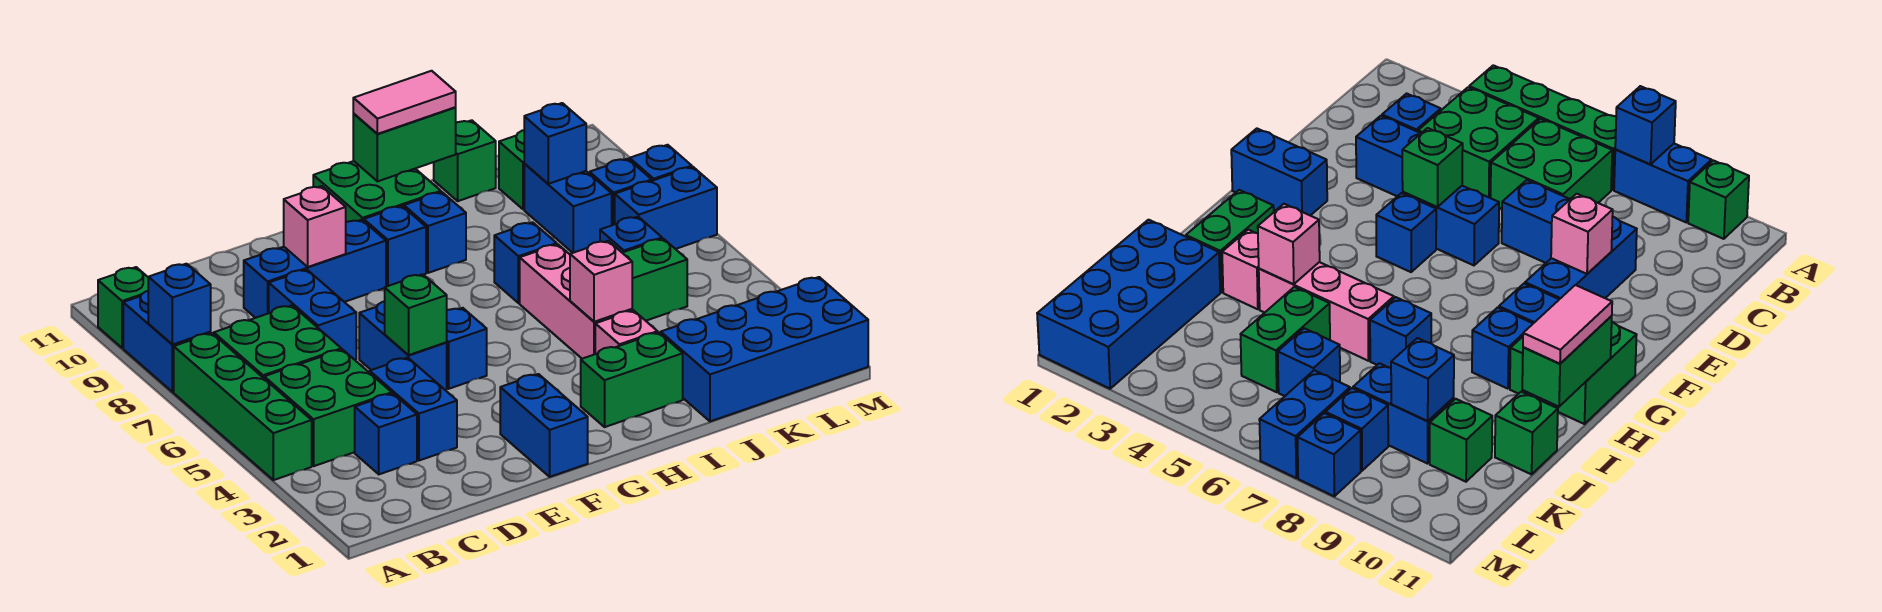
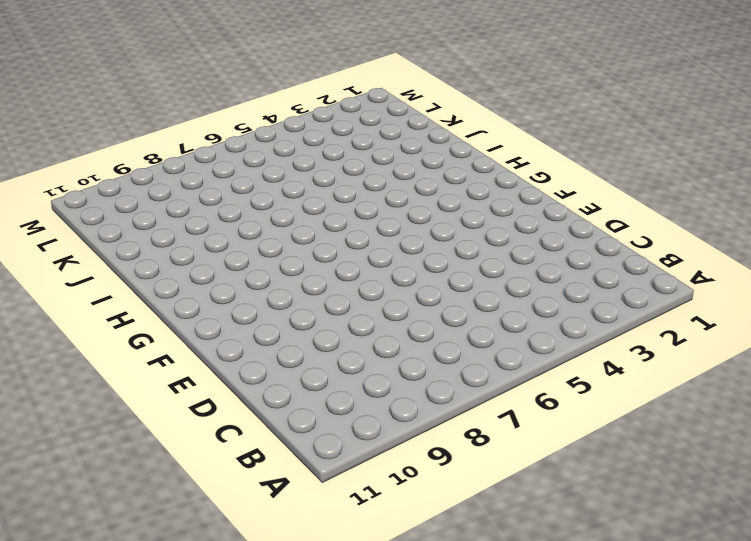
none -> green brick A4:A7 level 1
none -> blue brick A8:A9 level 1
none -> green brick A10 level 1
none -> green brick B4:C5 level 1

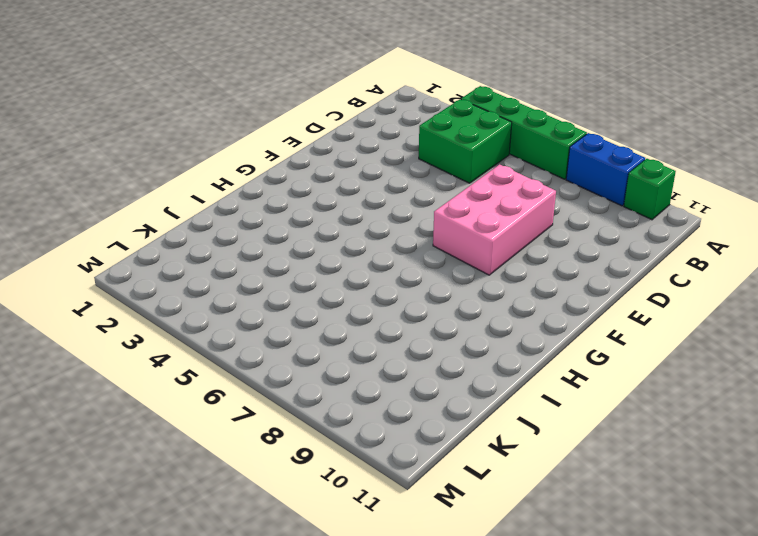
pink brick D7:F8 level 1 -> blue brick D7:D8 level 1
none -> green brick B6:C7 level 1
none -> blue brick C3 level 1
none -> blue brick D3:D4 level 1
none -> blue brick D9:F9 level 1

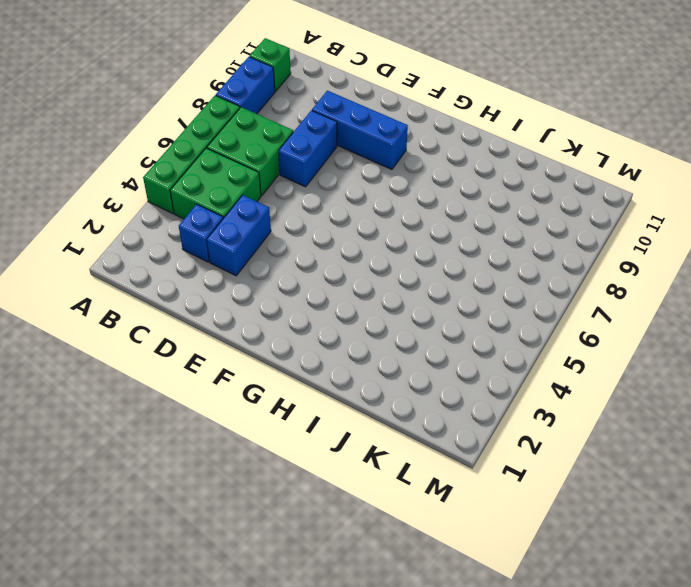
none -> blue brick E5:E6 level 1
none -> blue brick F1:F2 level 1
none -> blue brick F5 level 1
none -> blue brick G9 level 1

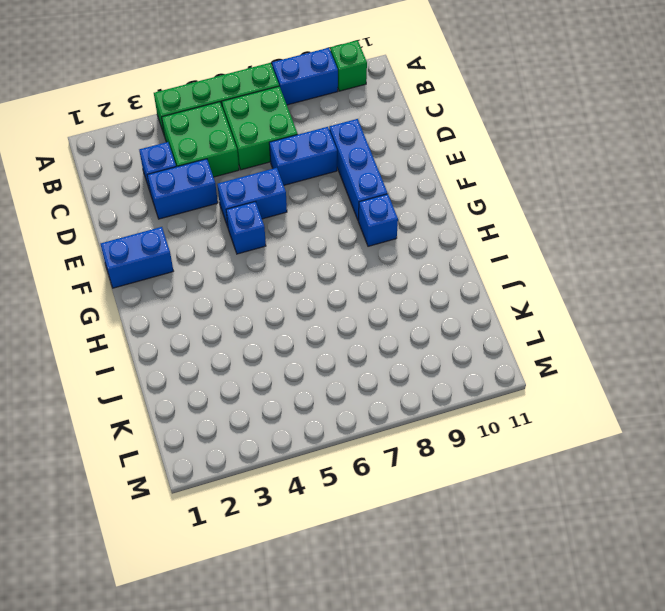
none -> green brick G10:H11 level 1
none -> green brick H2:I2 level 1
none -> blue brick H9 level 1
none -> pink brick I3 level 1

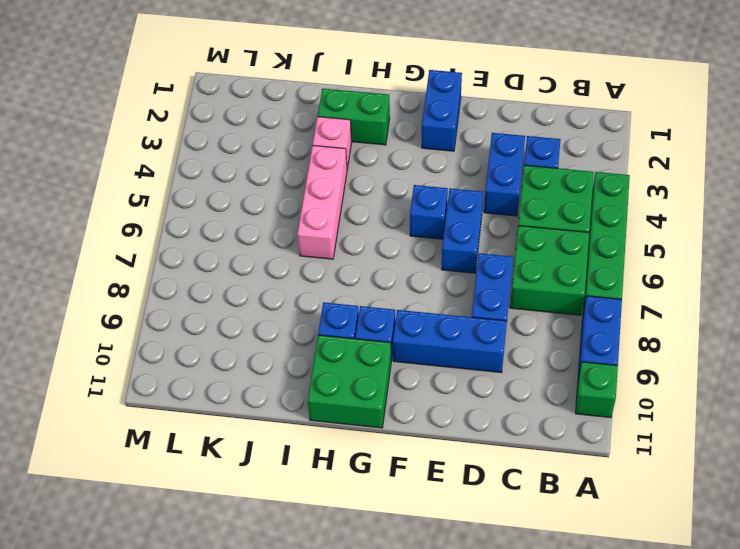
none -> blue brick I7 level 1
none -> blue brick J1:M2 level 1
none -> green brick J5:K5 level 1
none -> green brick J11 level 1

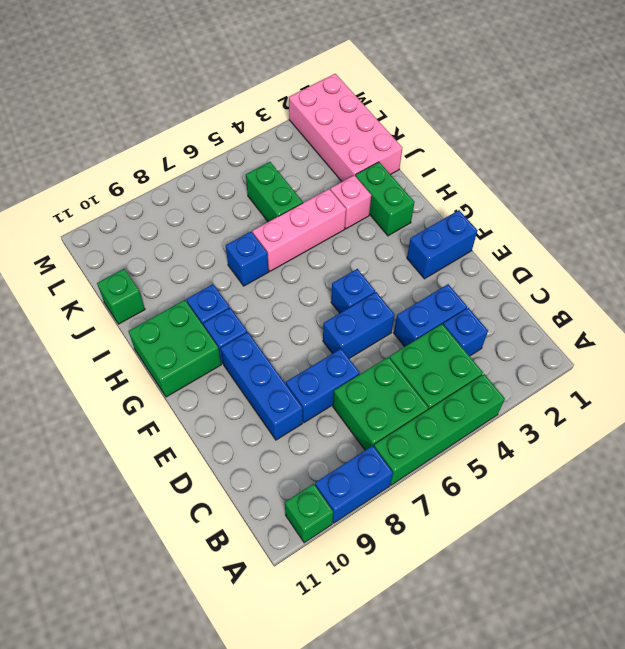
pink brick J1:M2 level 1 -> blue brick J1:M2 level 1
none -> blue brick K6 level 1
none -> blue brick K8:K9 level 1
none -> green brick K10 level 1
none -> blue brick L7:M7 level 1

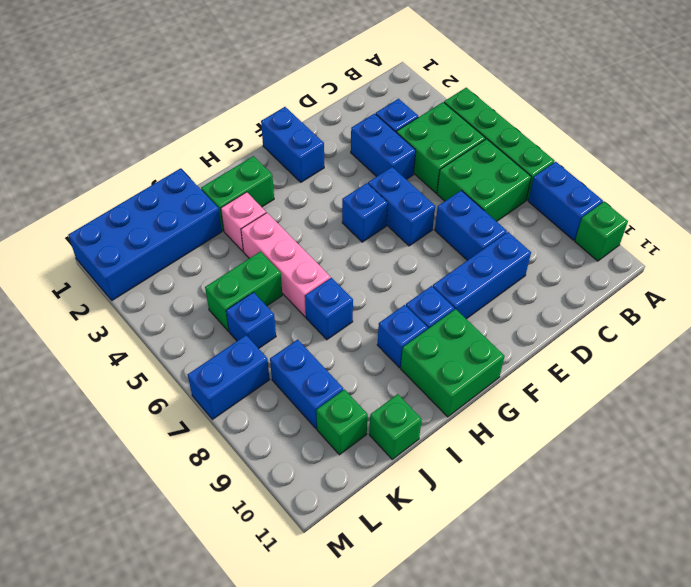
none -> blue brick L8 level 1
none -> blue brick M8 level 1
none -> blue brick A8 level 2
none -> green brick E5 level 2

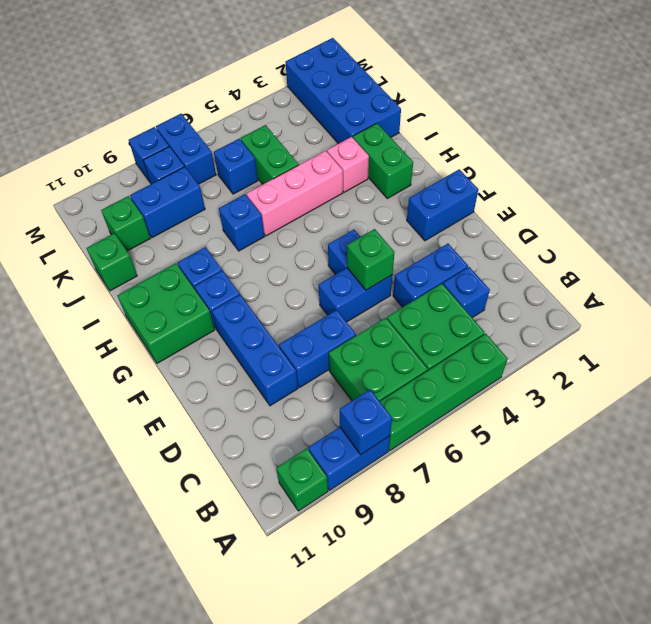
none -> pink brick E9 level 2
none -> green brick H11:I11 level 2
none -> pink brick I4 level 2
none -> blue brick K9 level 2

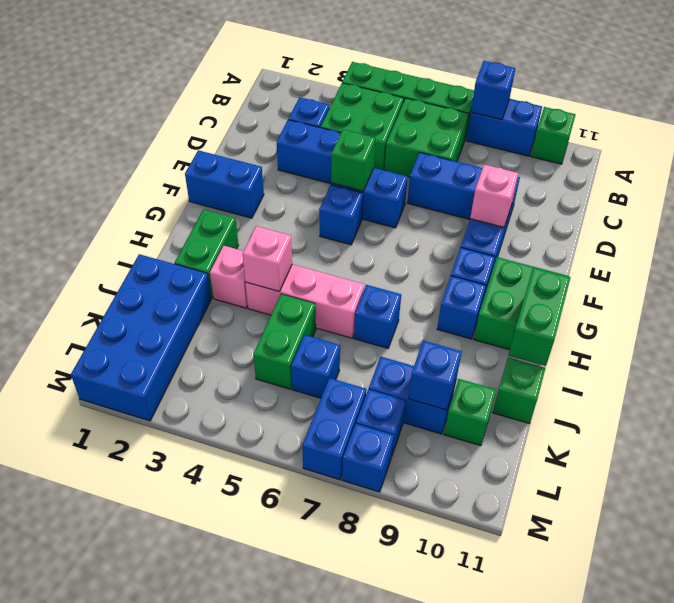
none -> pink tile H11:I11 level 3

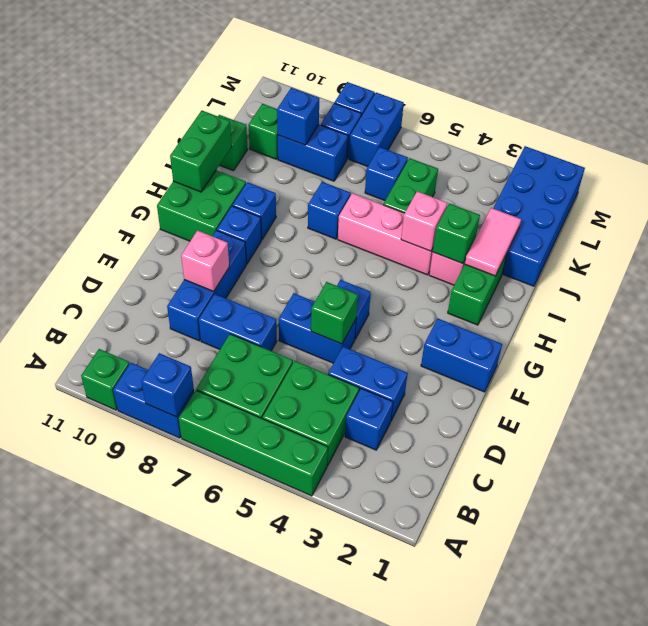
pink tile I2:J2 level 2 -> pink tile H11:I11 level 3
green brick I3 level 2 -> none

